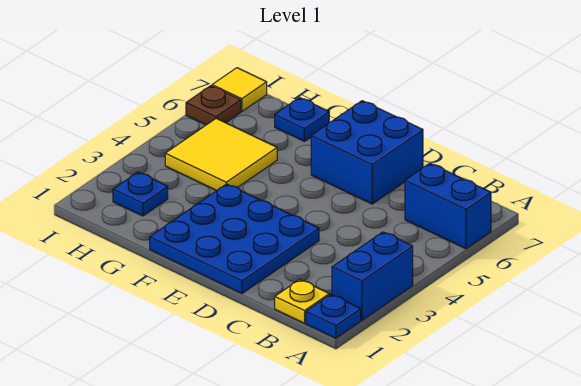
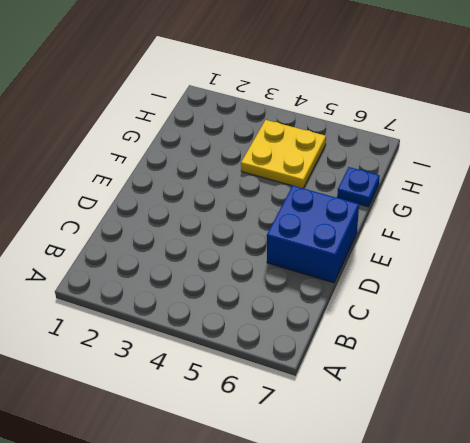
yellow plate G4:H5 level 1 -> yellow tile G4:H5 level 1
none -> blue plate A1 level 1
none -> blue brick A2:A3 level 1

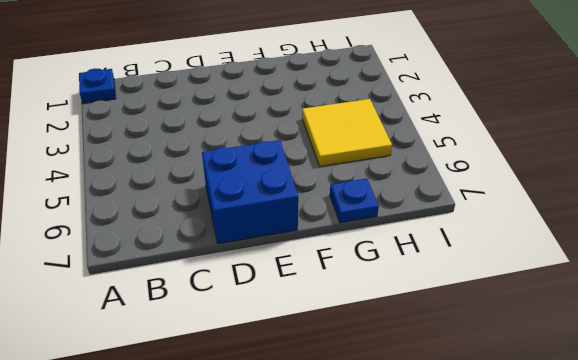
none -> blue brick A2:A3 level 1
none -> blue brick A6:B6 level 1

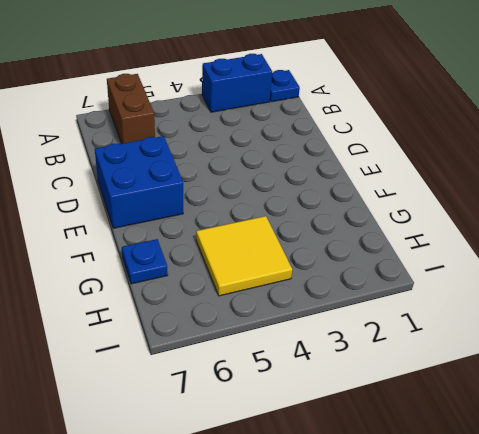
brown brick A6:B6 level 1 -> blue brick A6:B6 level 1
none -> yellow plate B1 level 1
none -> blue plate D1:F3 level 1

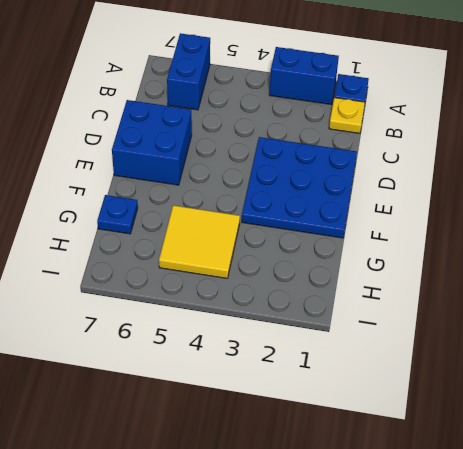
none -> blue plate H2 level 1
none -> brown plate I6 level 1

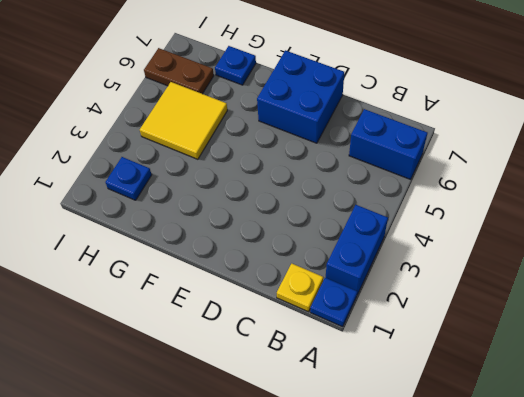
brown plate H6:I6 level 1 -> brown plate I6 level 1
none -> blue plate D1:F3 level 1
none -> yellow tile I7 level 1

